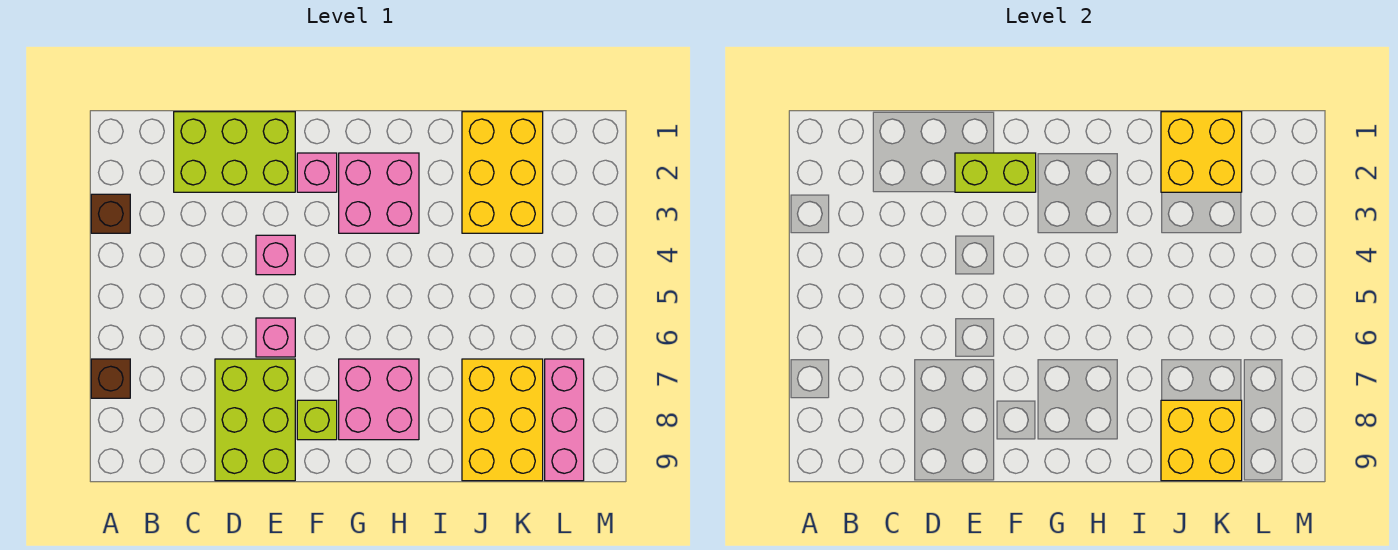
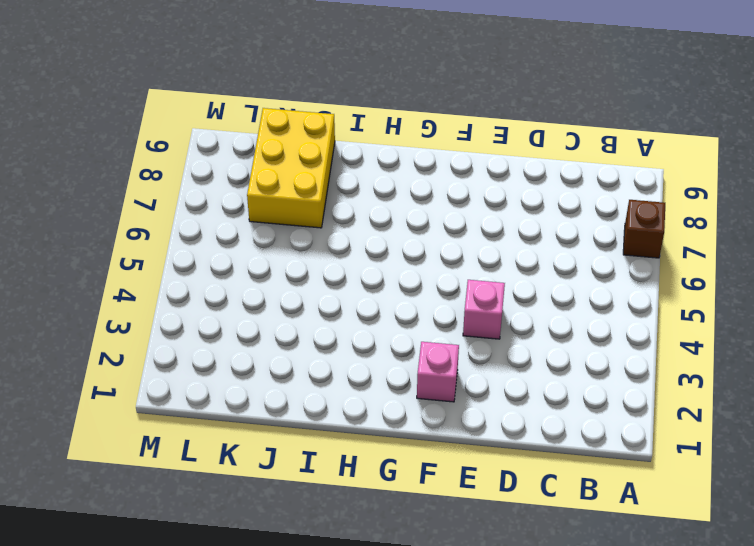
none -> brown brick A3 level 1
none -> lime brick C1:E2 level 1
none -> lime brick D7:E9 level 1

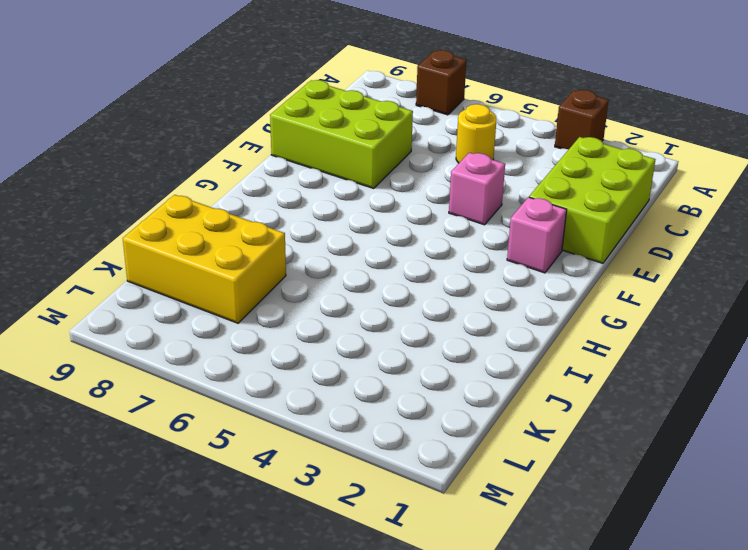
yellow round brick C5 level 1 -> none
none -> pink brick E6 level 1
none -> lime brick F8 level 1
none -> pink brick G2:H3 level 1

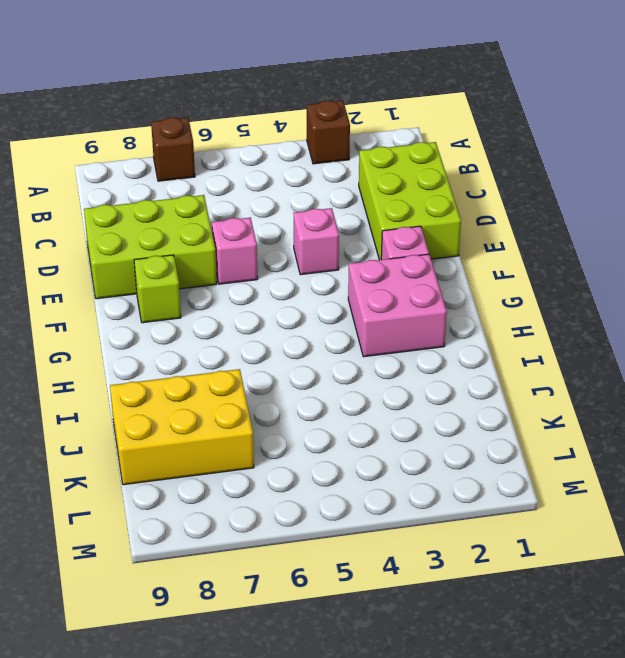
none -> pink brick G7:H8 level 1
none -> yellow brick J1:K3 level 1
none -> pink brick L7:L9 level 1

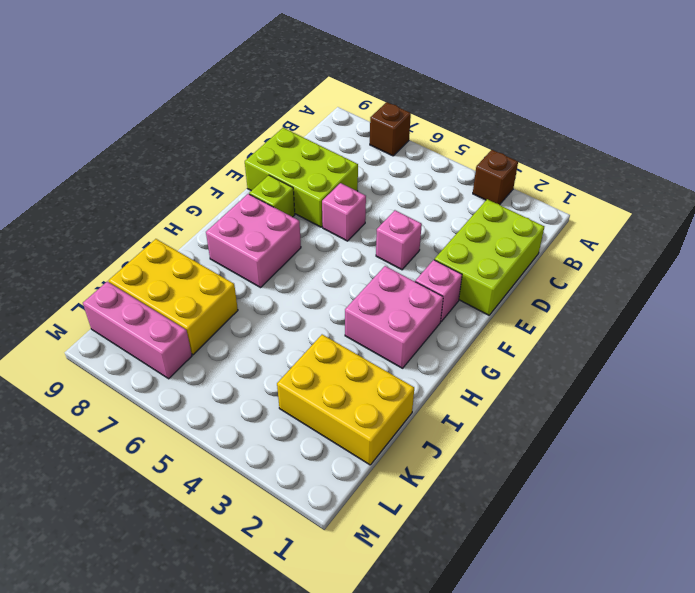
none -> lime brick E2:F2 level 2
none -> yellow brick J1:K2 level 2
none -> yellow brick J8:K9 level 2

